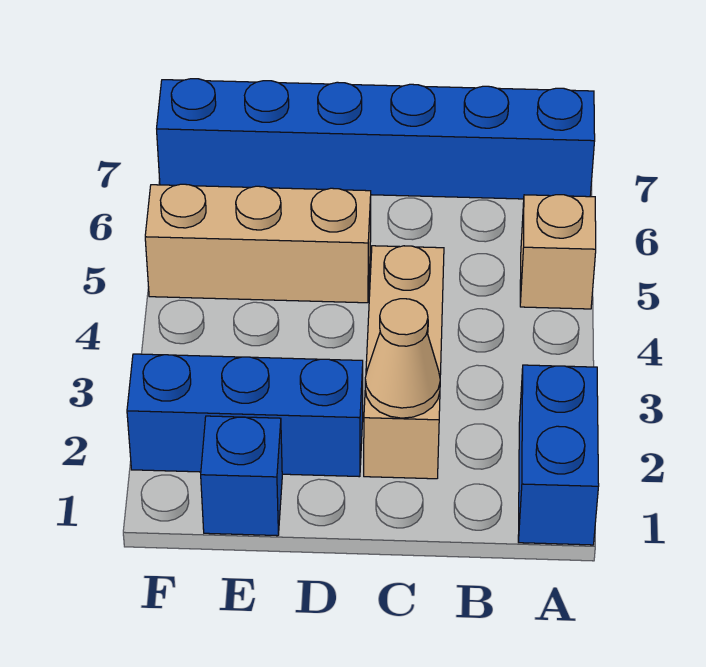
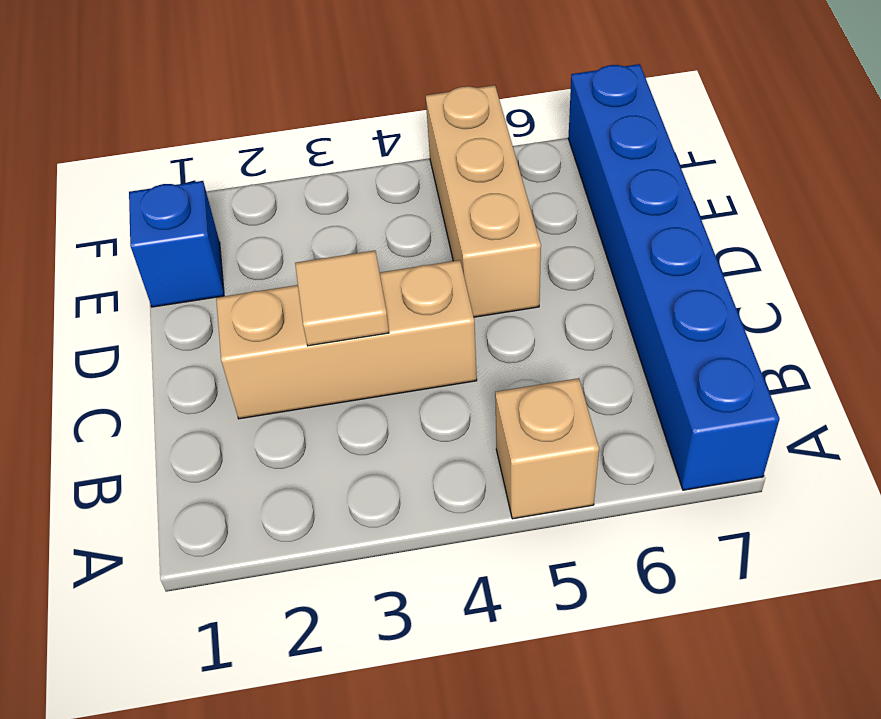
tan tile C3 level 2 -> none
none -> blue brick A1:A2 level 1
none -> blue brick D2:F2 level 1

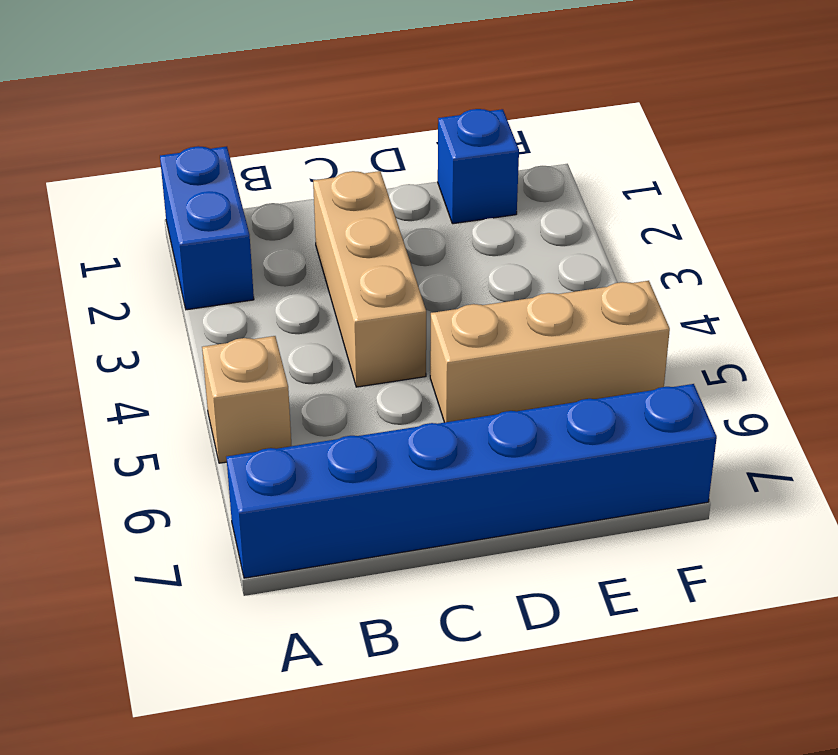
none -> blue brick D2:F2 level 1
none -> tan cone C2 level 2

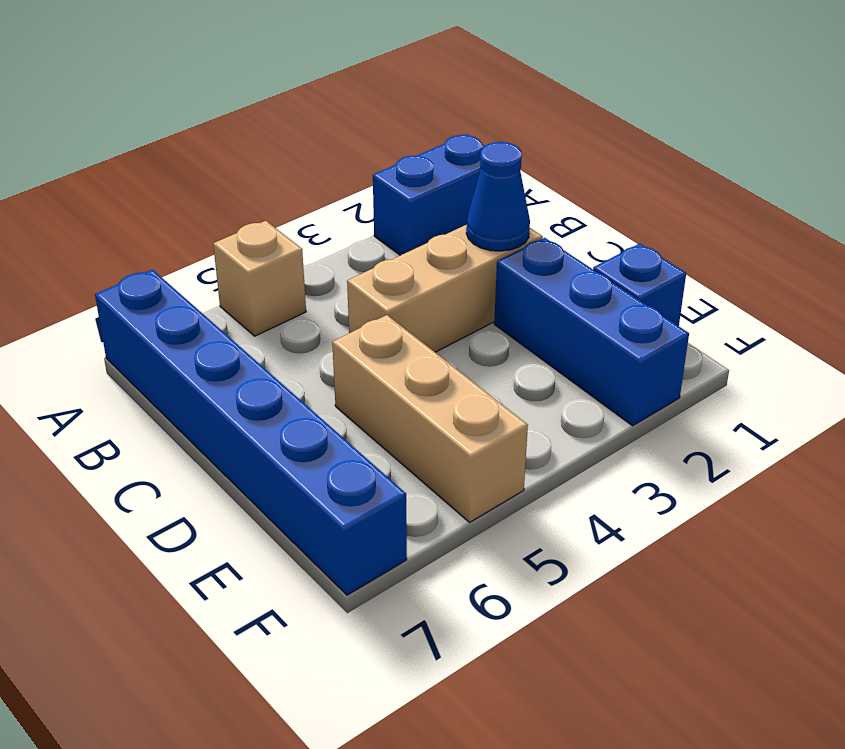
blue cone C2 level 2 -> tan cone C2 level 2

